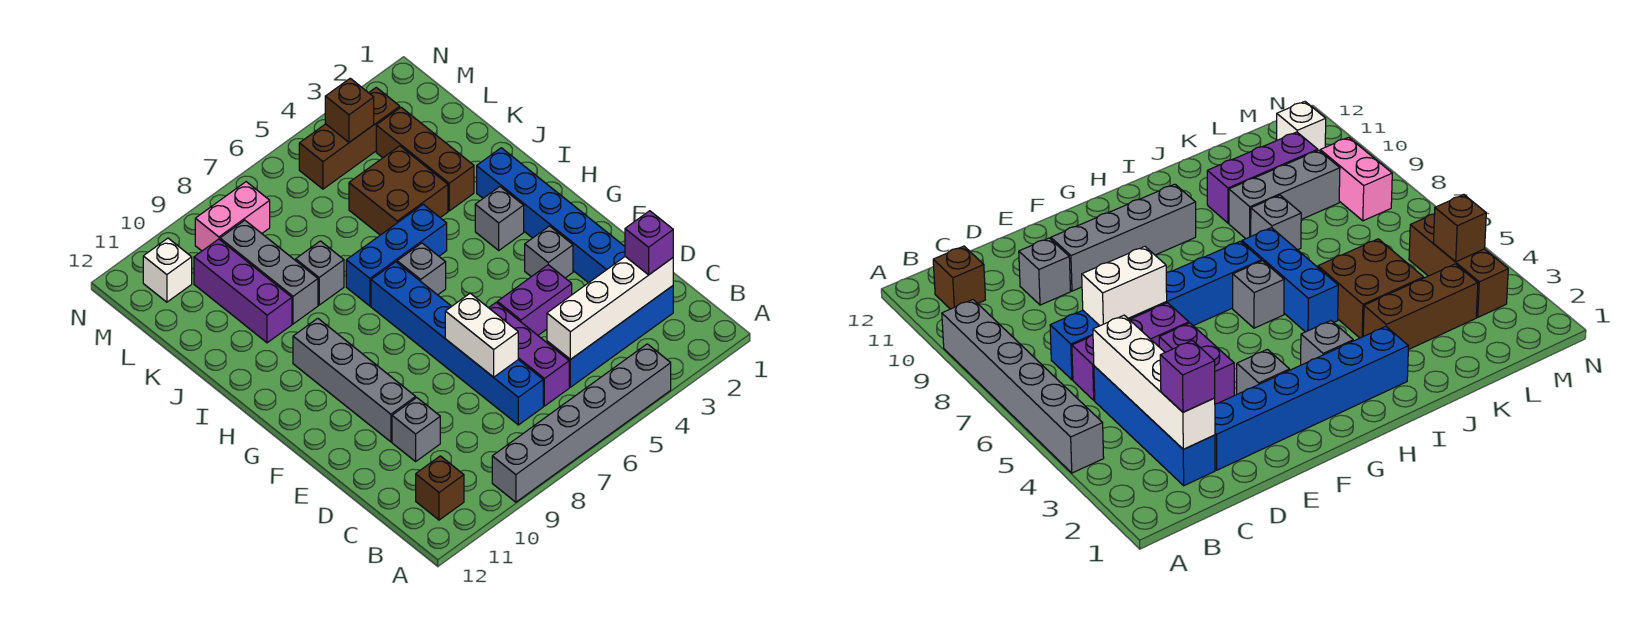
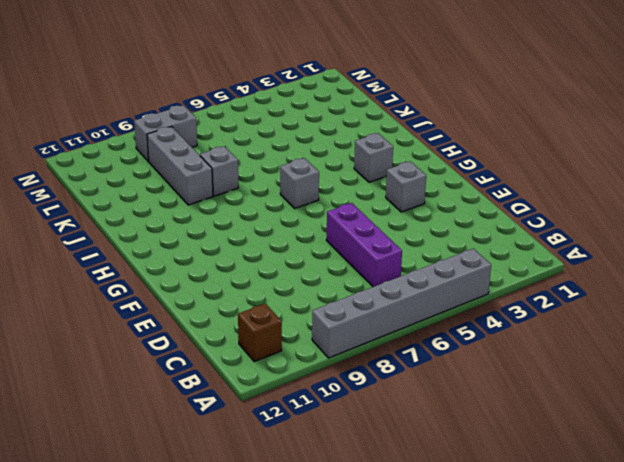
grey brick M8:M9 level 1 -> pink brick M8:M9 level 1
none -> blue brick C2:C5 level 1
none -> blue brick C7:H7 level 1
none -> blue brick D2:I2 level 1

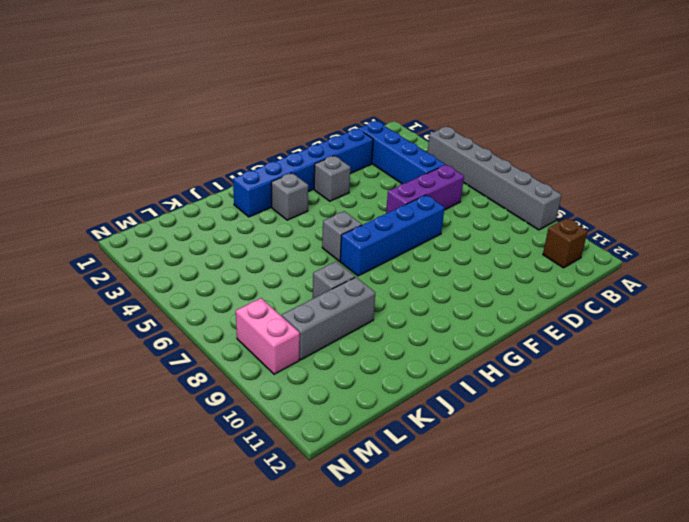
blue brick E7:H7 level 1 -> blue brick C7:H7 level 1
none -> grey brick D10 level 1
none -> purple brick E4:E5 level 1
none -> grey brick E10:H10 level 1

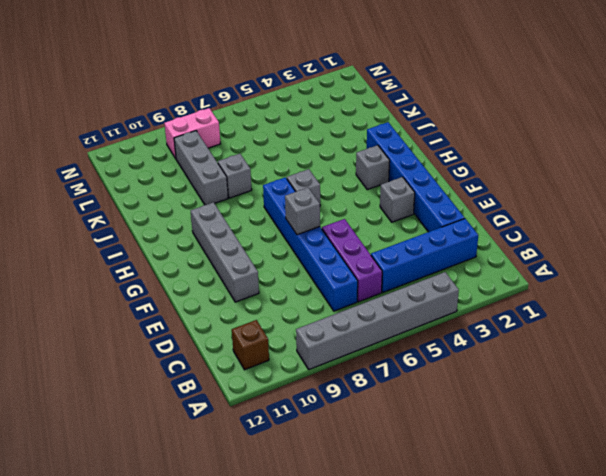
grey brick F7 level 2 -> grey brick D10 level 1
none -> purple brick E4:E5 level 1
none -> blue brick I5:I7 level 1
none -> brown brick J3:L3 level 1

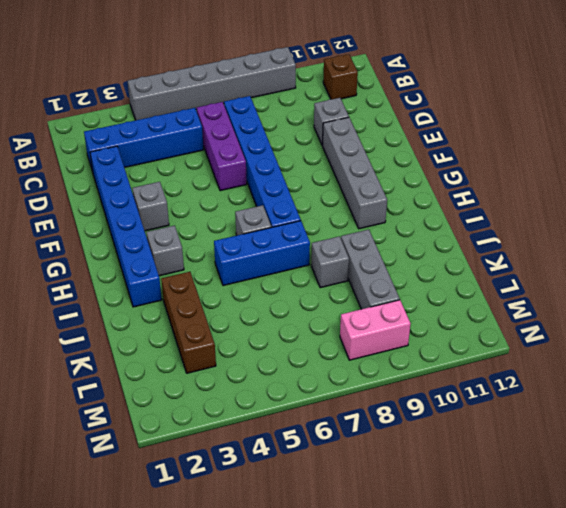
none -> purple brick E4:E5 level 1
none -> brown brick J4:K5 level 1
none -> purple brick J10:L10 level 1

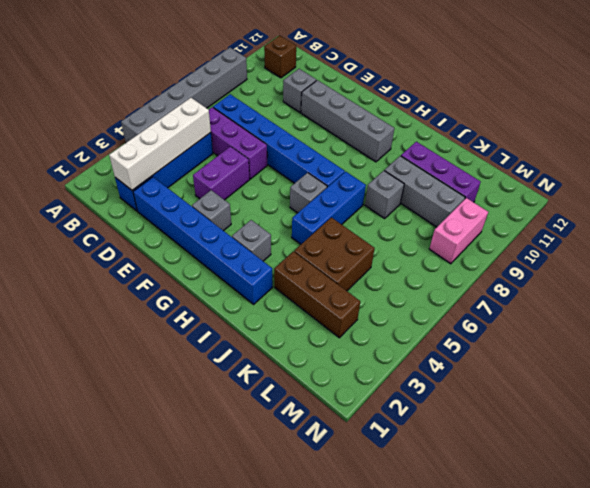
none -> brown brick M3:M5 level 1
none -> white brick M11 level 1
none -> white brick D7:E7 level 2

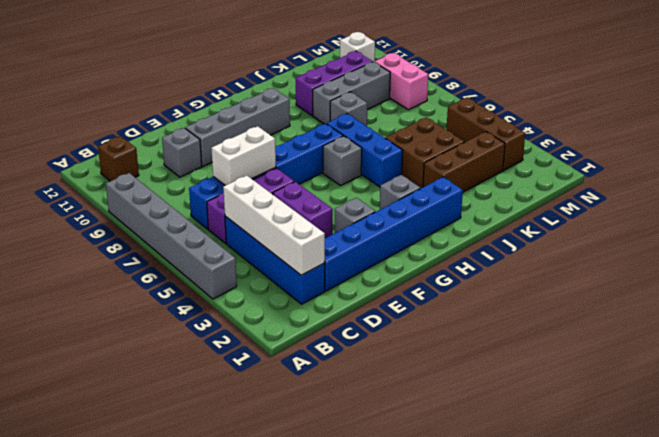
none -> brown brick M4 level 2
none -> purple brick C2 level 3

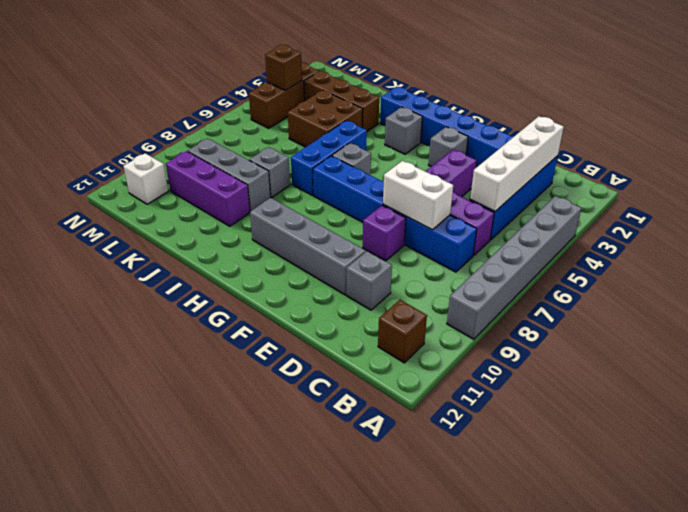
purple brick E8 level 1 -> purple brick C2 level 3
none -> pink brick M8:M9 level 1

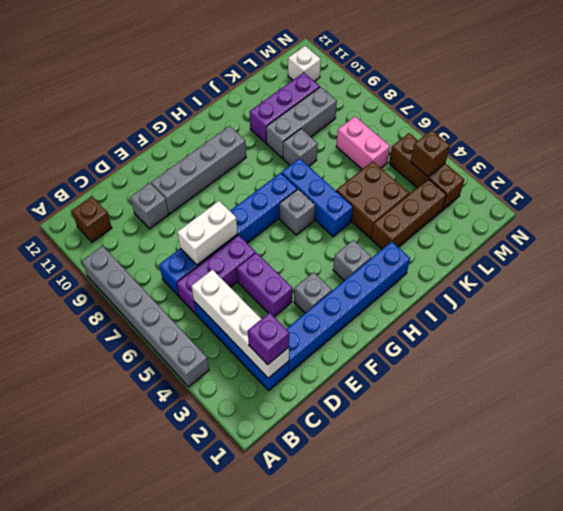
pink brick L6:L7 level 1 -> pink brick M8:M9 level 1

